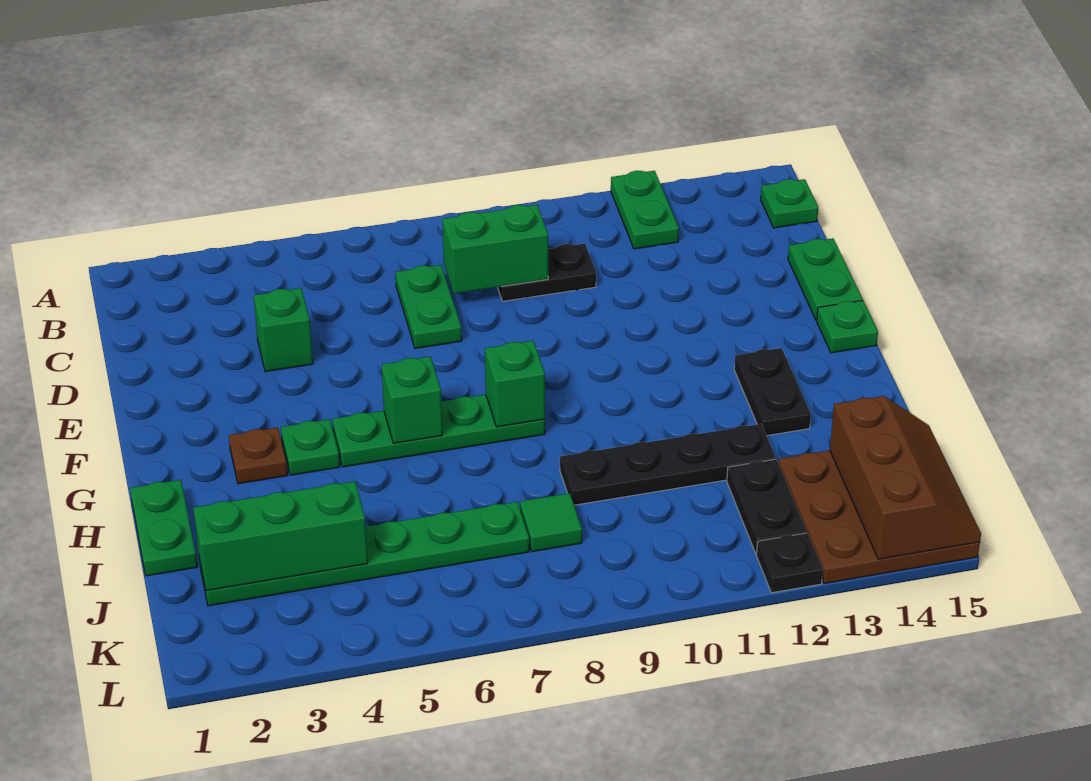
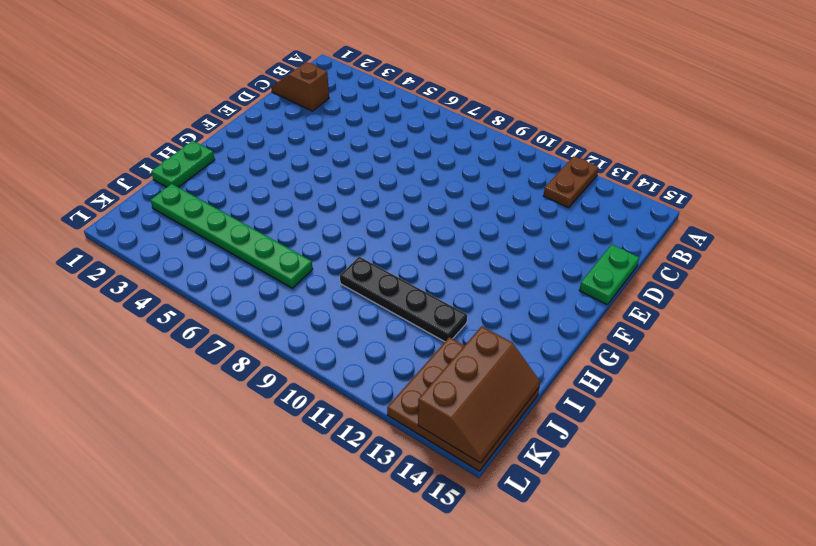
brown plate A12:B12 level 1 -> green plate A12:B12 level 1
brown slope C1:C2 level 1 top 2 -> none
none -> green plate B15 level 1
none -> green plate C7:D7 level 1
none -> black plate C9:C10 level 1

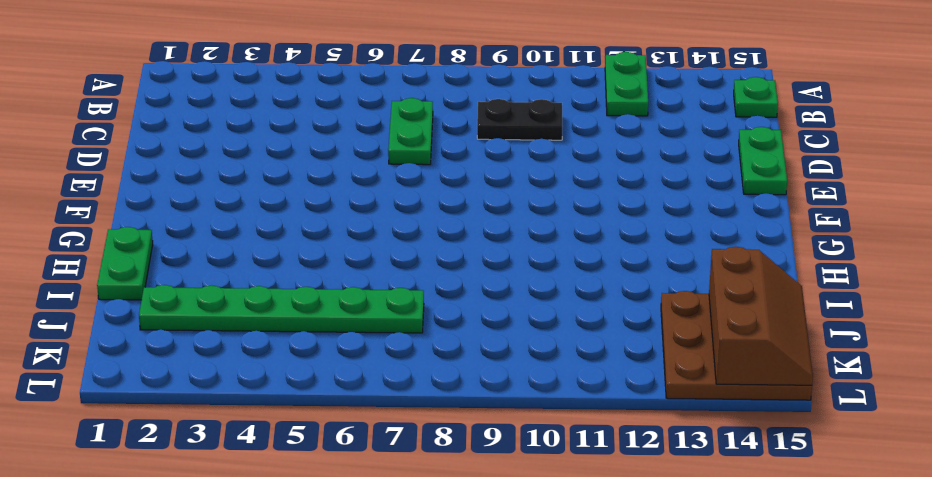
none -> green brick D4 level 1
none -> green plate F15 level 1
none -> brown plate G3 level 1

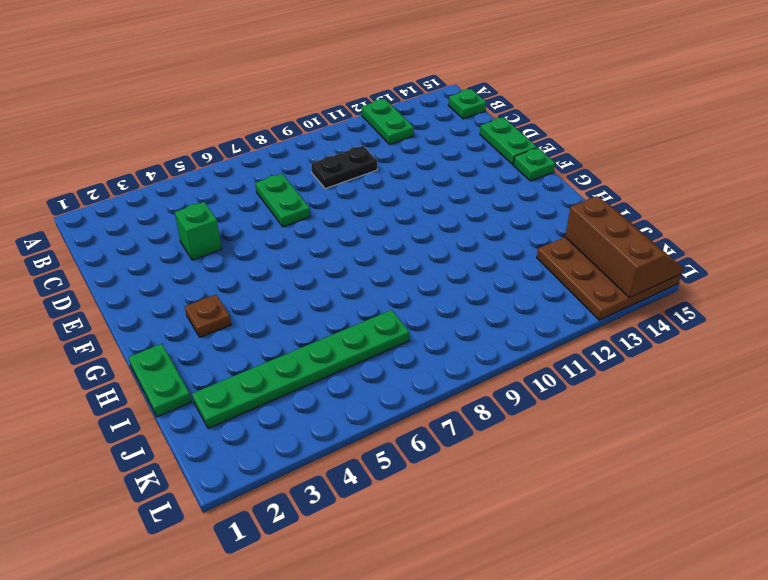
none -> green plate G4 level 1
none -> green plate G5:G8 level 1
none -> black plate G13:H13 level 1

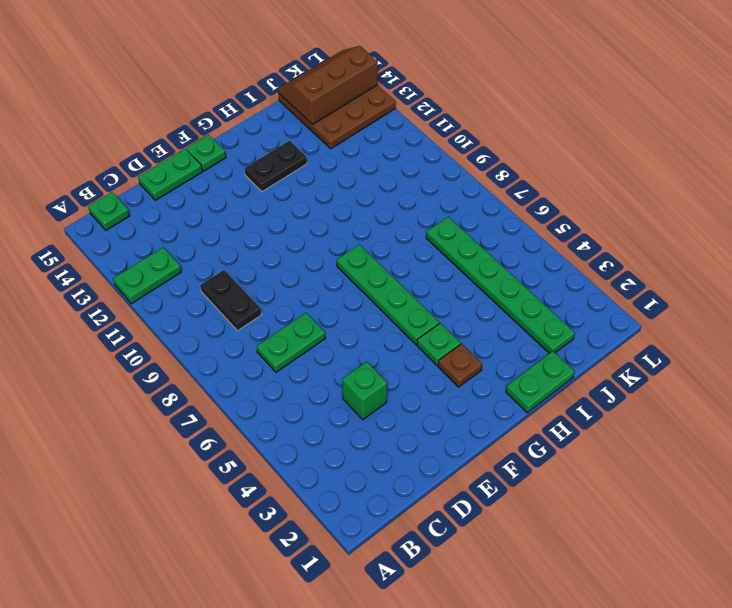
none -> black plate I9:I12 level 1
none -> green tile J8 level 1
none -> black plate J12:K12 level 1

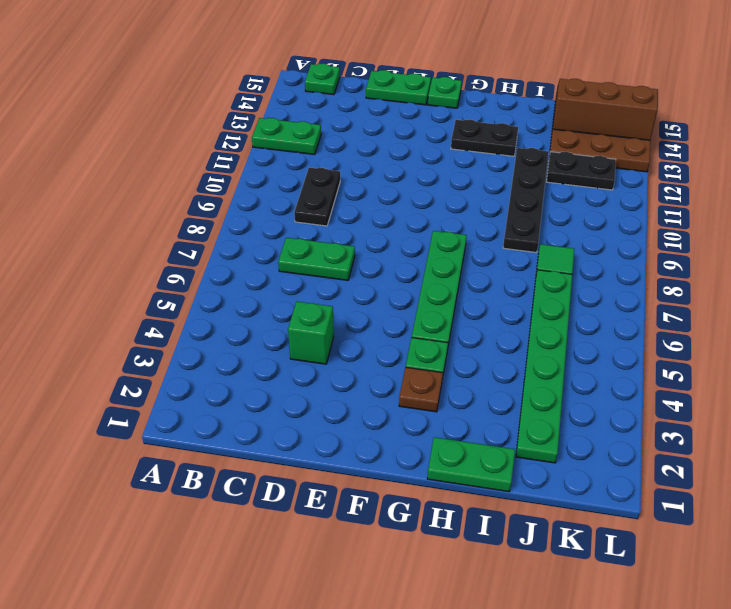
none -> black plate L12 level 1
none -> green brick C8:C9 level 2
none -> green brick G6 level 2

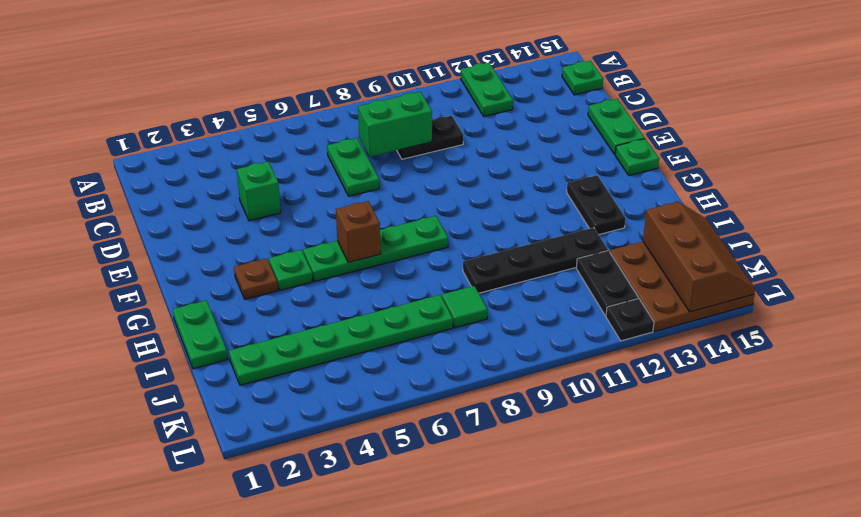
brown brick G6 level 2 -> green brick G6 level 2
none -> green brick G8 level 2
none -> green brick J2:J4 level 2

